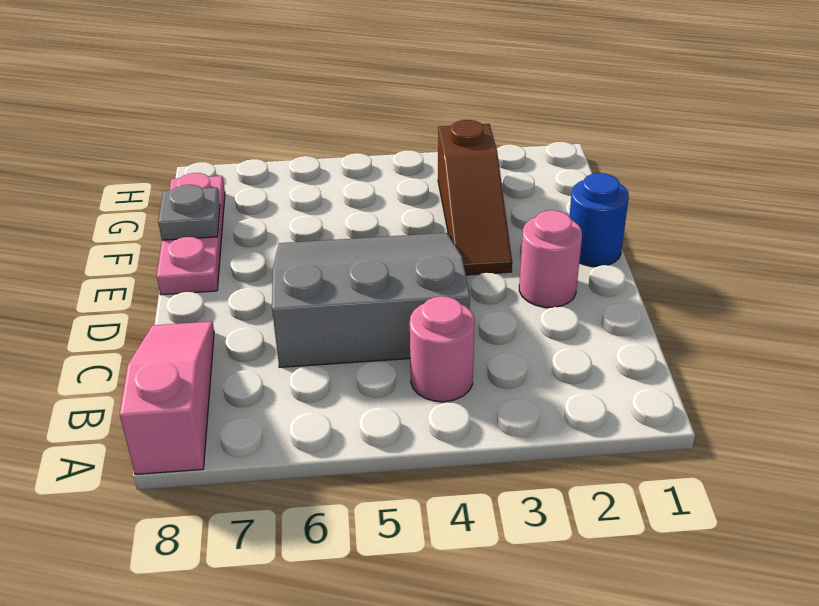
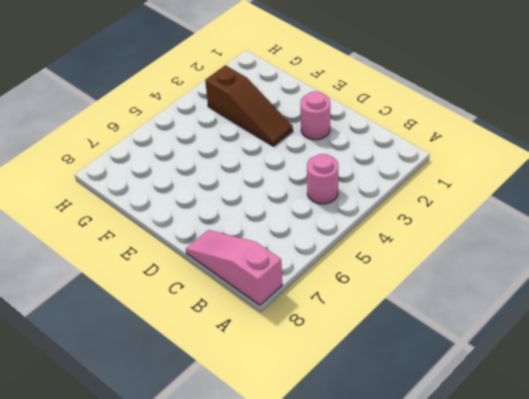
none -> grey slope C4:E6 level 1 top C
none -> blue round brick E1 level 1

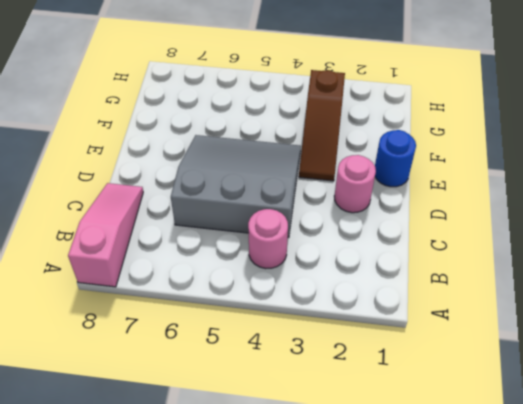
none -> pink plate E8:G8 level 1
none -> grey plate F8 level 2

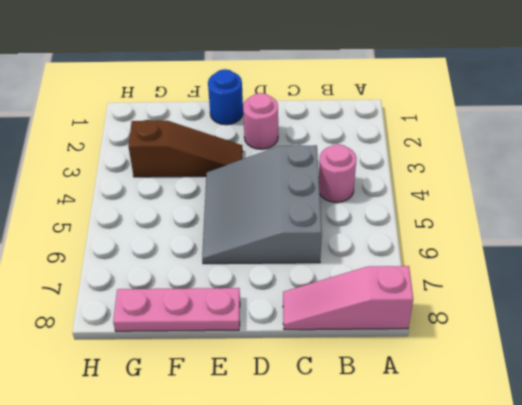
none -> grey plate F8 level 2

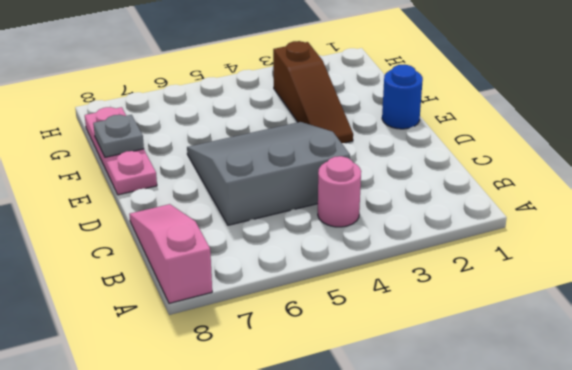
none -> pink round brick D2 level 1

